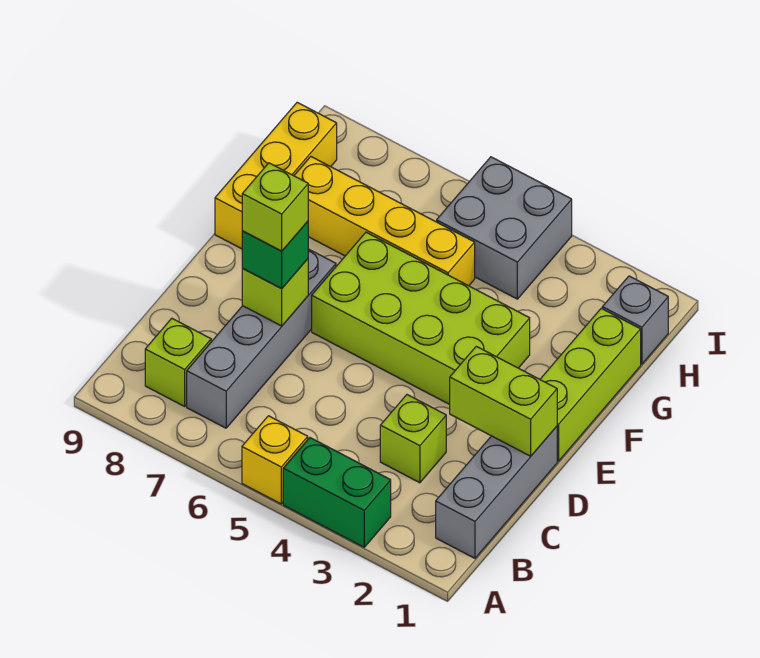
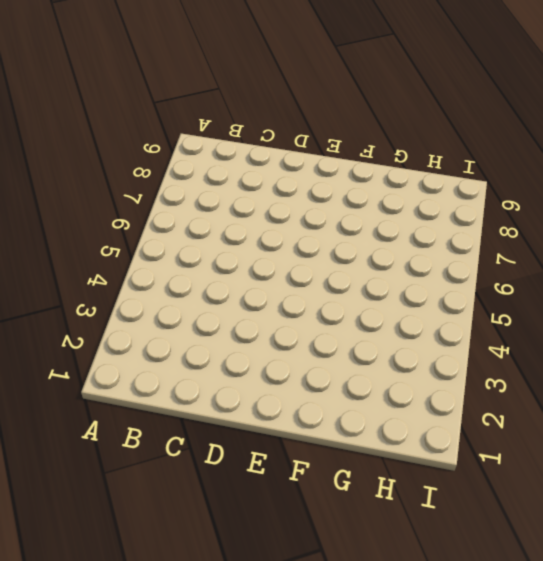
none -> green brick A3:A4 level 1
none -> yellow brick A5 level 1
none -> grey brick B1:D1 level 1

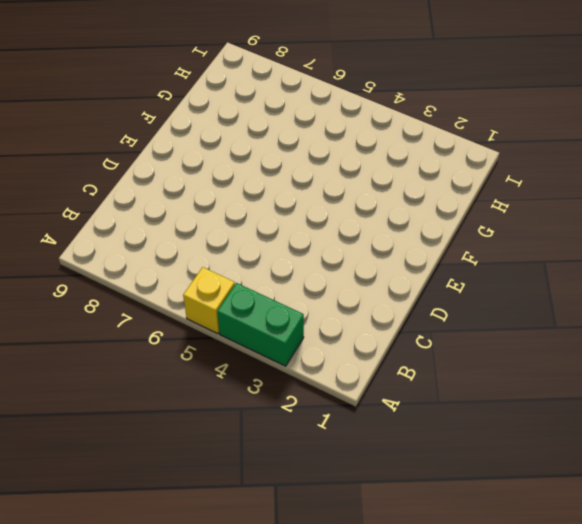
none -> grey brick B1:D1 level 1
none -> grey brick B7:E7 level 1
none -> lime brick B8 level 1

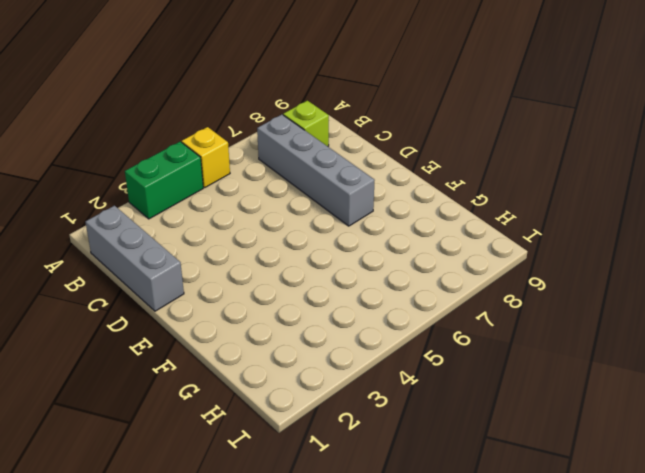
none -> lime brick C3 level 1
none -> lime brick E1:G1 level 1
none -> lime brick E3:F6 level 1

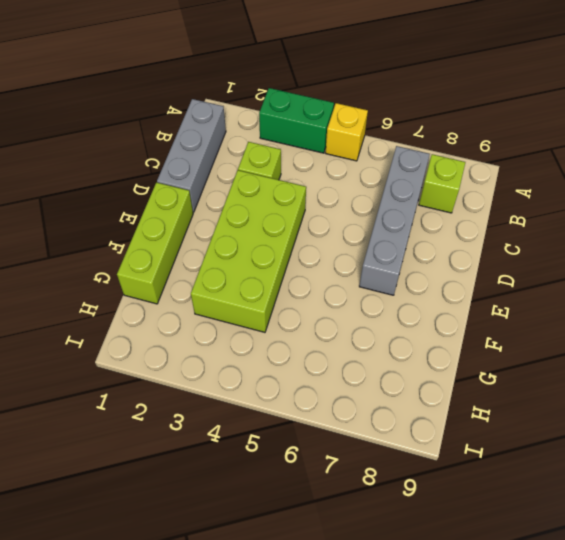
lime brick D3:G4 level 1 -> lime brick E3:F6 level 1
none -> yellow brick F9:H9 level 1
none -> yellow brick G5:G8 level 1
none -> grey brick H1 level 1

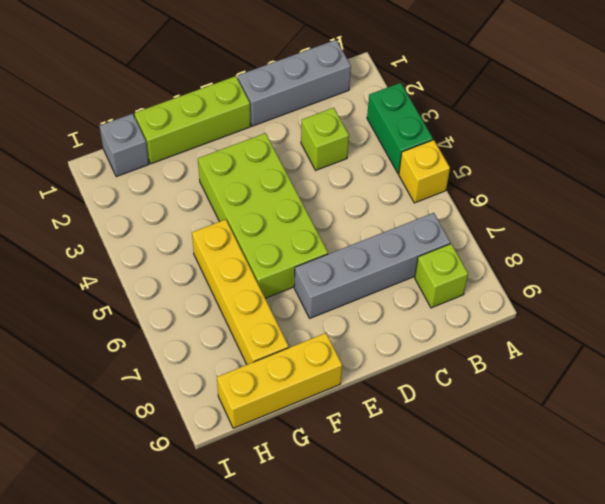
none -> grey brick H4:I5 level 1
none -> lime brick D1:D2 level 2
none -> lime brick D7 level 2

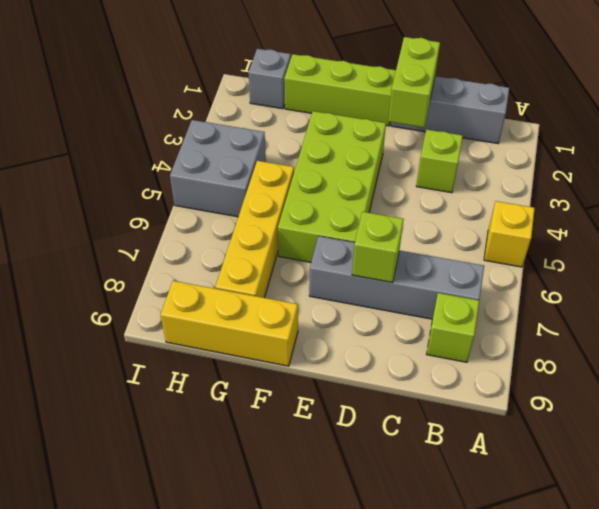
none -> green brick A3:A4 level 1
none -> green brick D7 level 3
none -> lime brick D7 level 4

